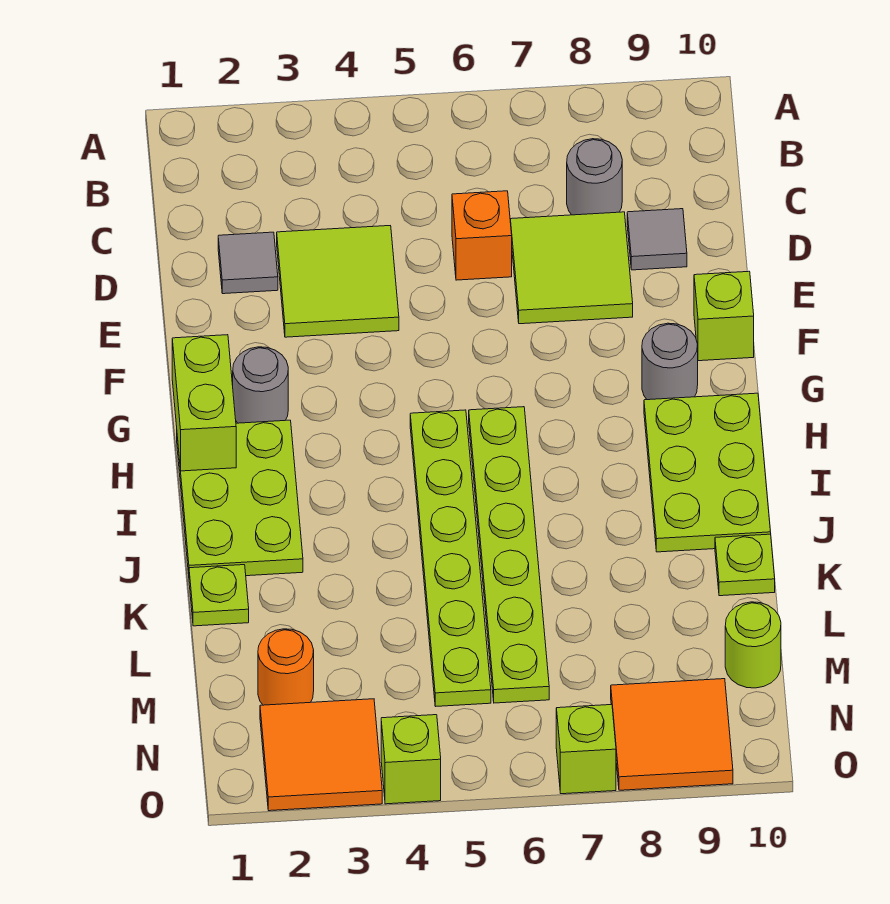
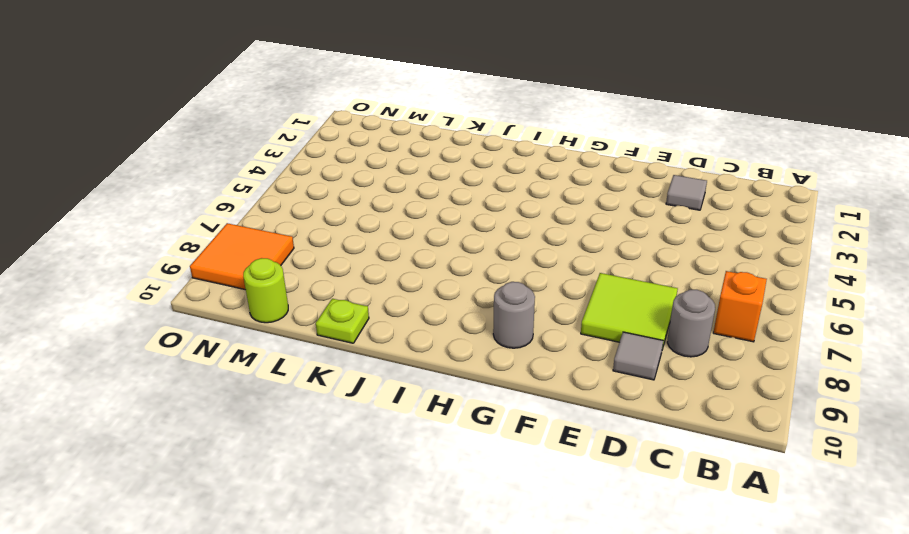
orange brick B7 level 1 -> orange brick D6 level 1
none -> lime tile D3:E4 level 1
none -> lime brick F10 level 1
none -> grey round brick G2 level 1

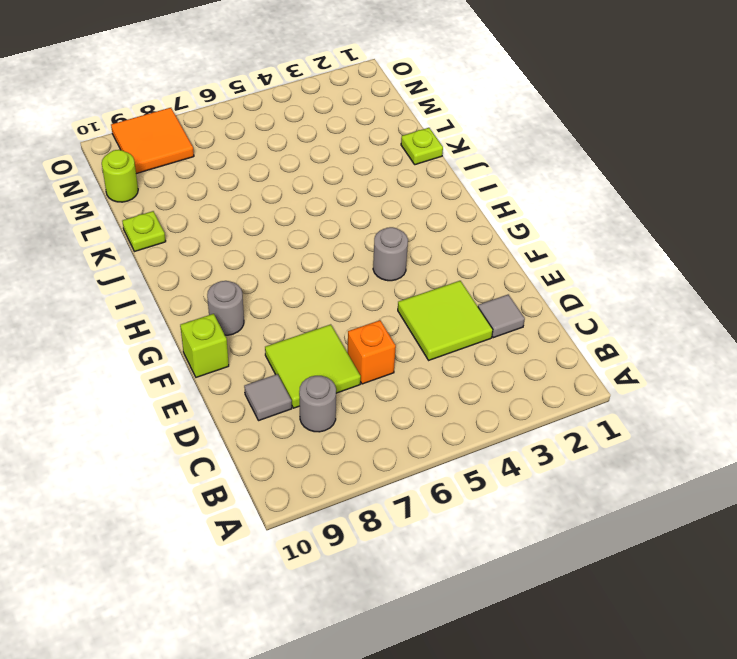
grey round brick G4 level 1 -> grey round brick G2 level 1
none -> lime plate H1:J2 level 1
none -> lime plate H5:M5 level 1
none -> lime plate H6:M6 level 1

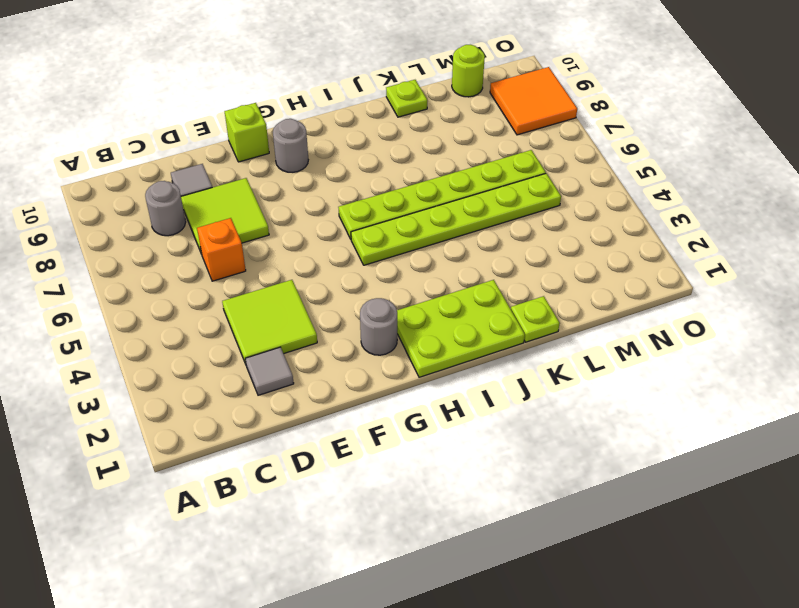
none -> lime plate H9:J10 level 1
none -> orange round brick M2 level 1
none -> orange tile N2:O3 level 1

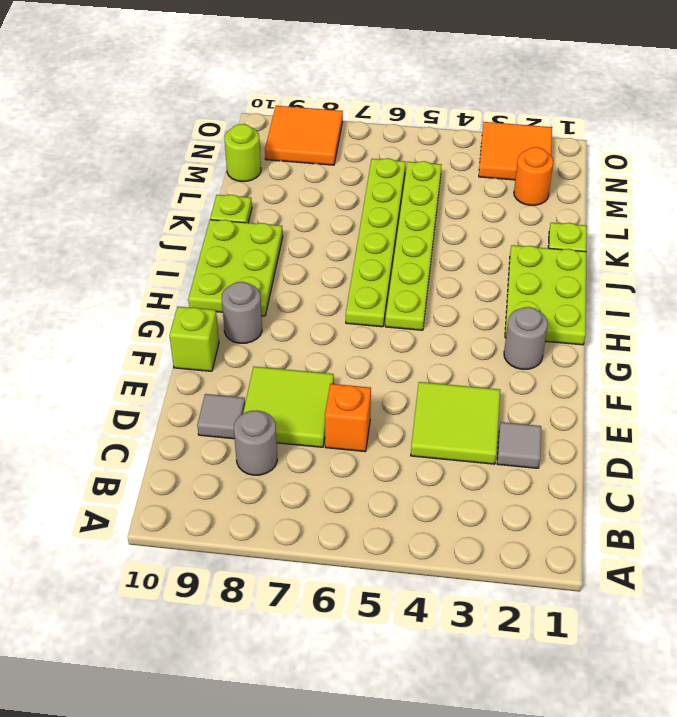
none -> lime brick O4 level 1
none -> lime brick O7 level 1
none -> lime brick G1:H1 level 2

